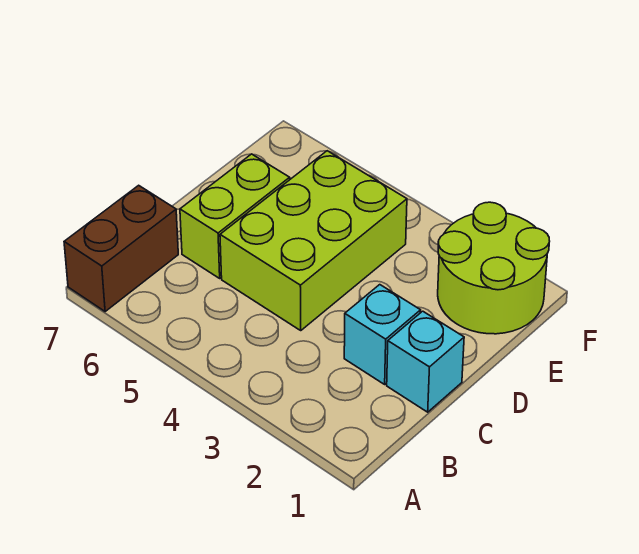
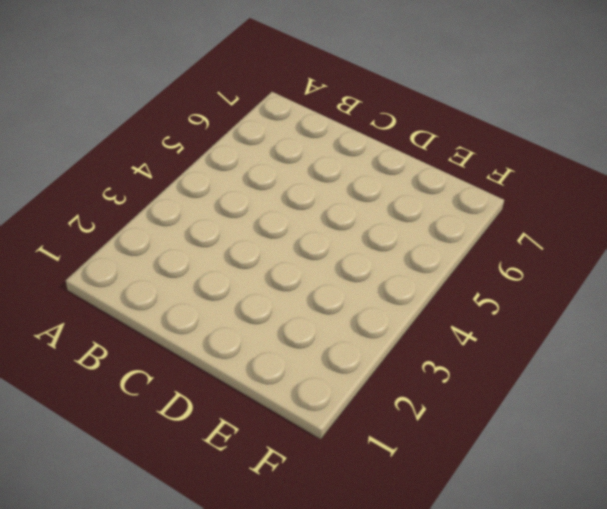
none -> brown brick A7:B7 level 1
none -> cyan brick C1 level 1

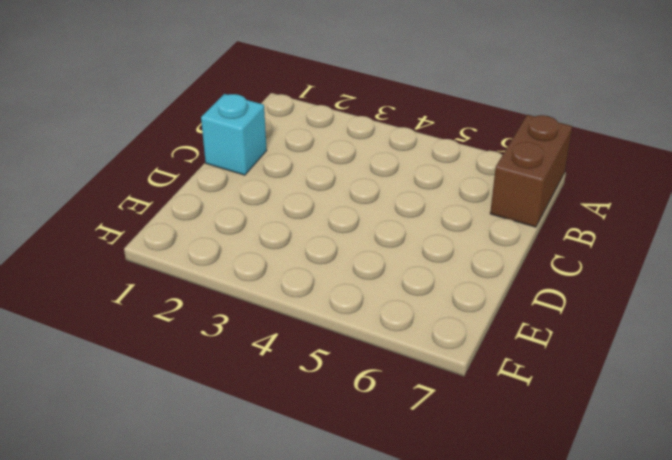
none -> cyan brick C2 level 1
none -> lime brick C4:E5 level 1

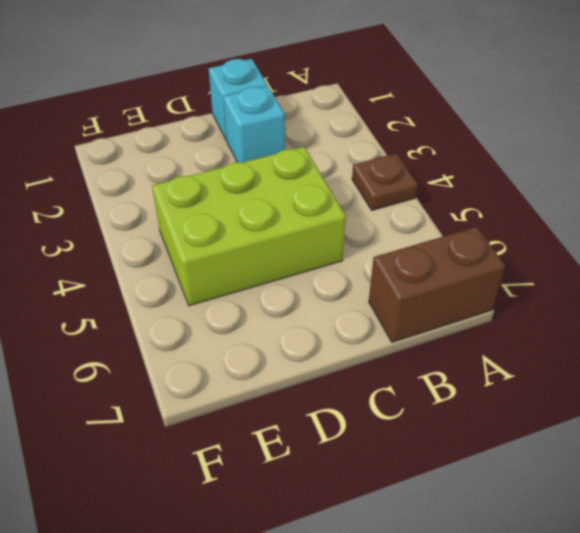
brown plate A4 level 1 -> none
none -> lime brick C6:D6 level 1
none -> lime round brick E1:F2 level 1

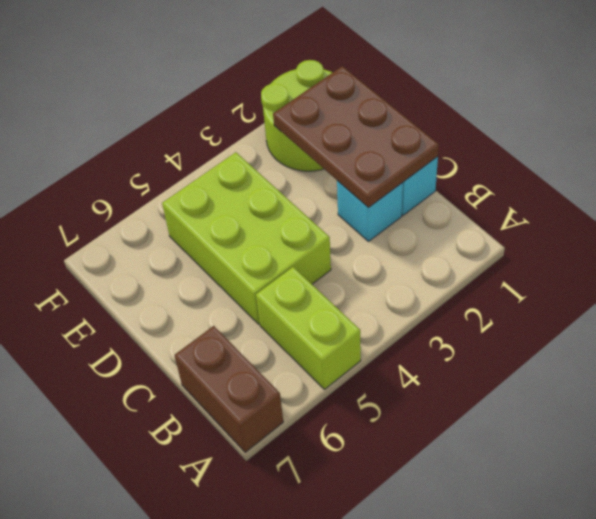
lime brick A5:B5 level 1 -> lime brick C6:D6 level 1
brown plate C1:E2 level 2 -> none

